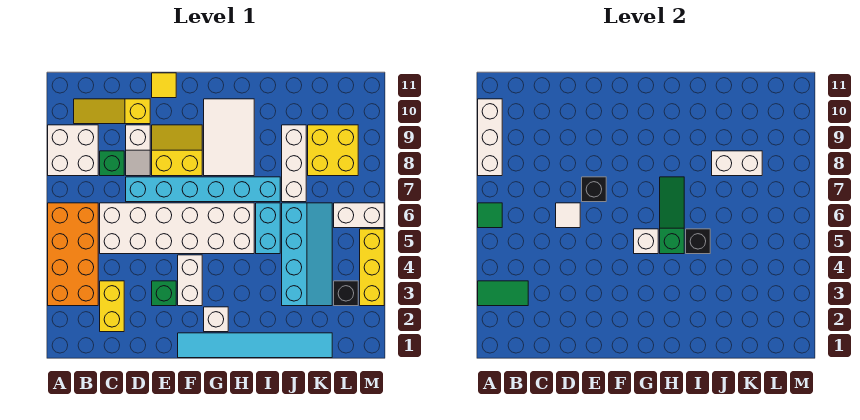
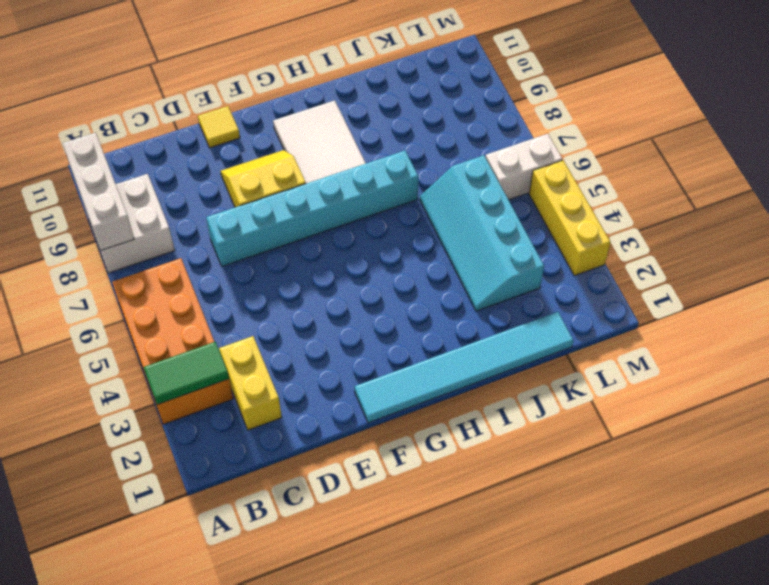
cyan slope J3:K6 level 1 top K -> cyan slope J3:K6 level 1 top J
none -> yellow slope B10:D10 level 1 top D
none -> white brick C5:H6 level 1
none -> green brick C8 level 1
none -> white slope D8:D9 level 1 top 9

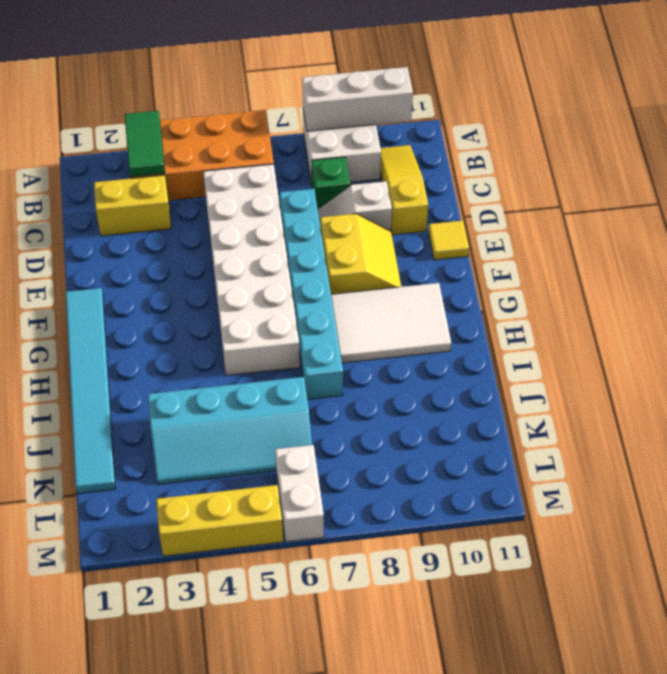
none -> green brick E3 level 1
none -> white brick F3:F4 level 1
none -> white brick G2 level 1
none -> cyan brick I5:I6 level 1

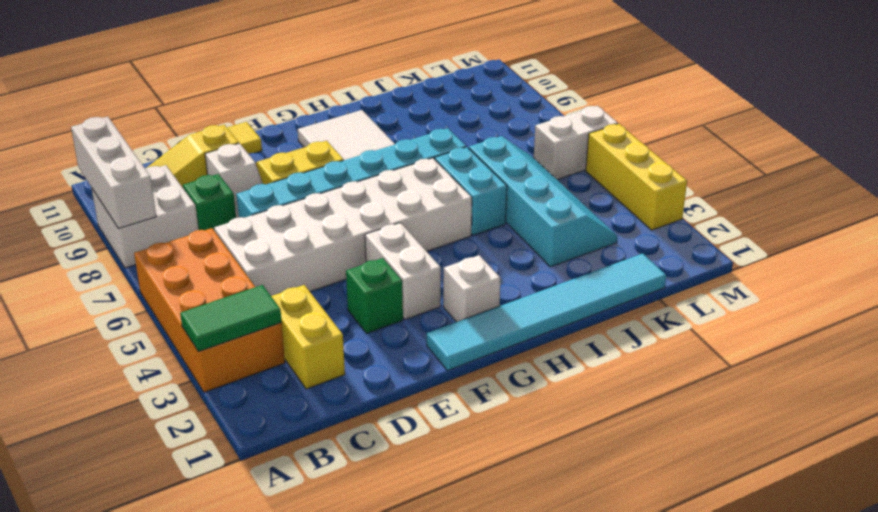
none -> white brick J7:J9 level 1
none -> yellow brick K8:L9 level 1
none -> black brick L3 level 1
none -> green tile A6 level 2

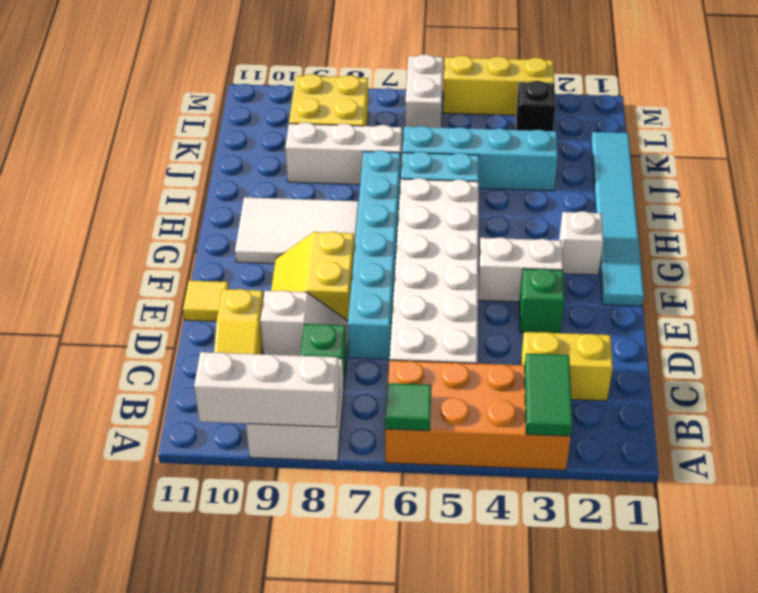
none -> white tile D6 level 2
none -> black brick E7 level 2
none -> white brick G5 level 2
none -> green slope H5:H7 level 2 top 5

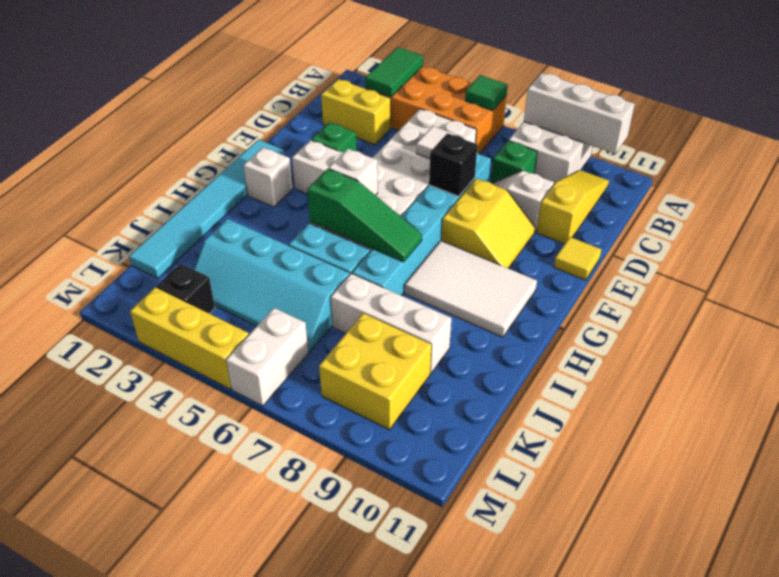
none -> black brick I5 level 2
none -> white brick J8:K8 level 2

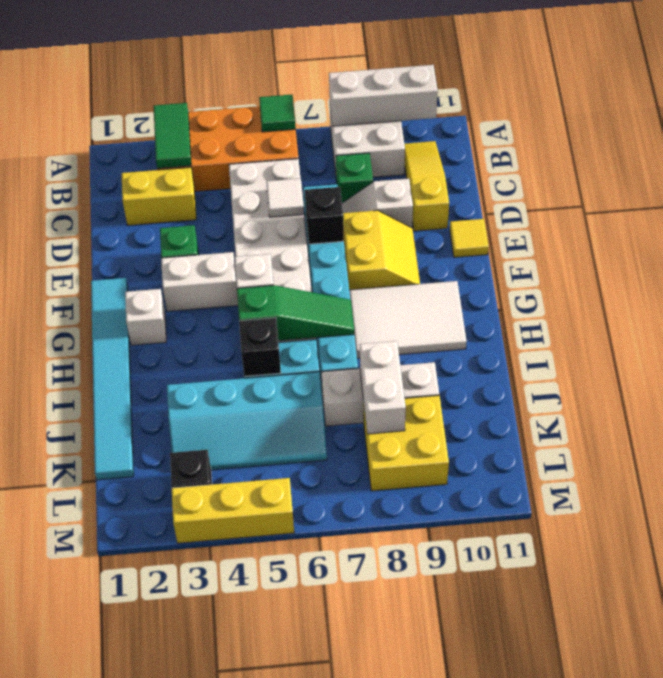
none -> white brick L6:M6 level 1

